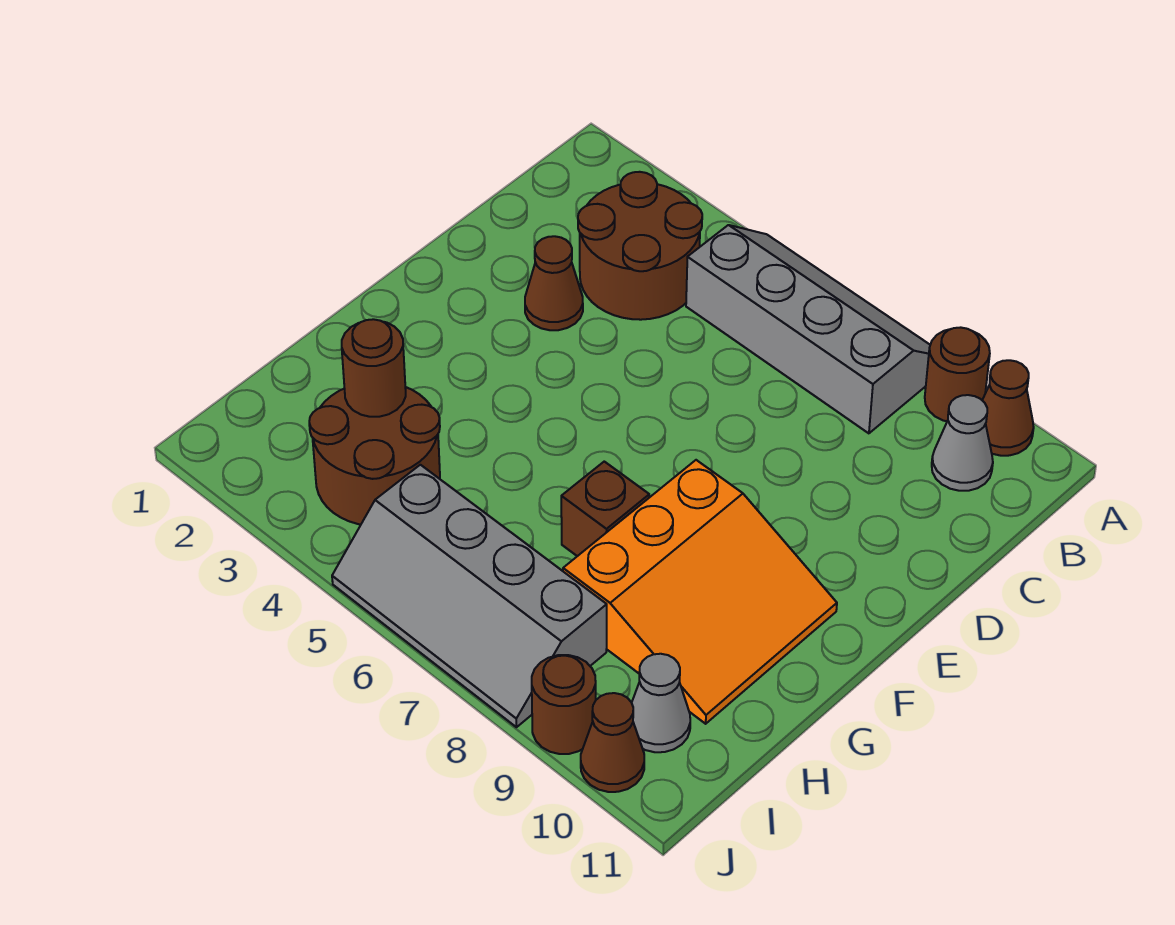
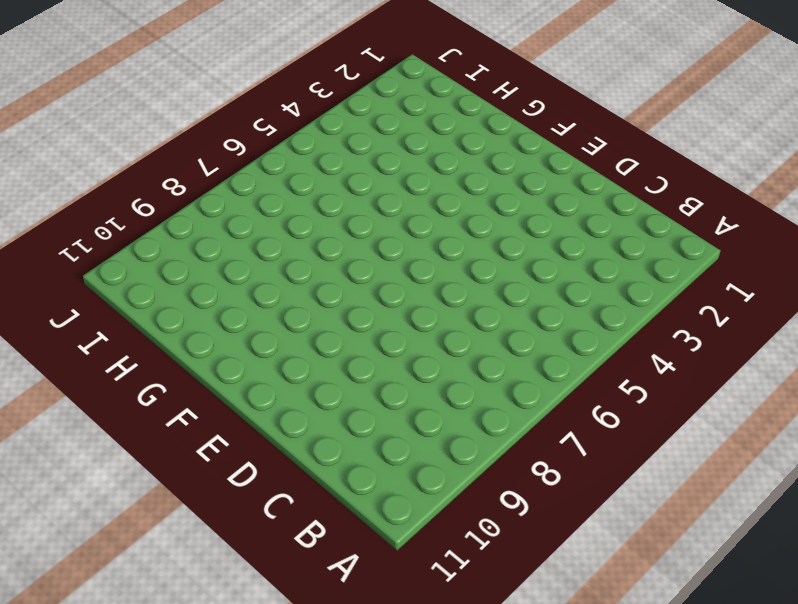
none -> grey slope A5:B8 level 1 top B
none -> brown round brick A9 level 1
none -> brown cone A10 level 1

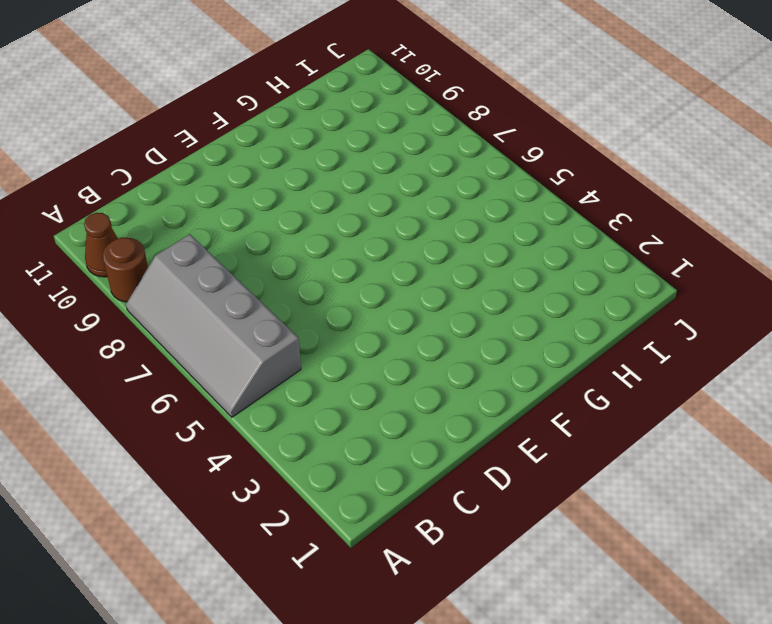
none -> brown round brick B3:C4 level 1
none -> grey cone B10 level 1
none -> brown cone D3 level 1

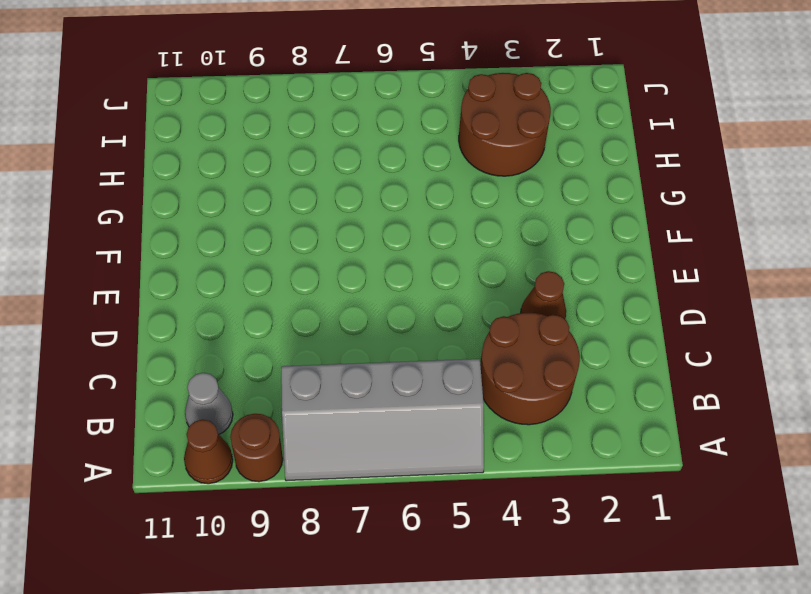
none -> orange slope F8:H10 level 1 top 8
none -> brown brick G7 level 1
none -> grey slope I5:J8 level 1 top I

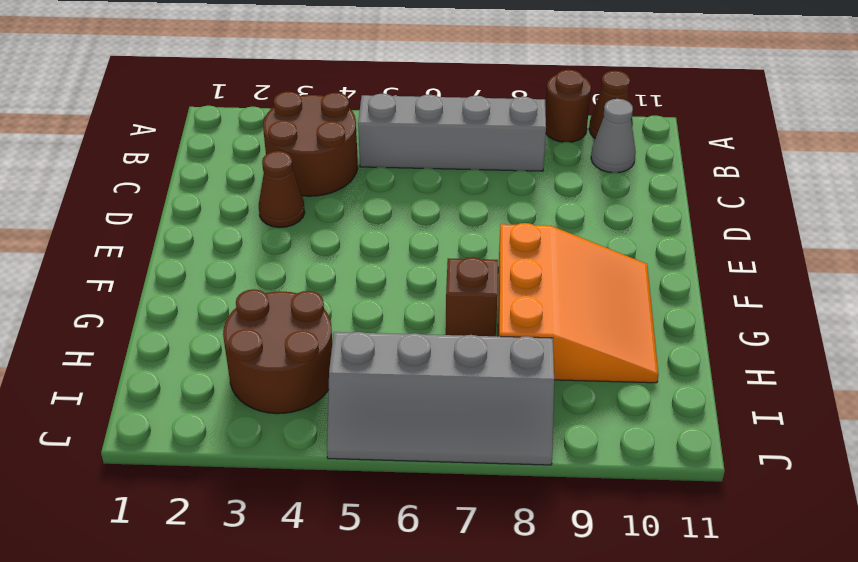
none -> grey cone I10 level 1
none -> brown round brick J9 level 1
none -> brown cone J10 level 1

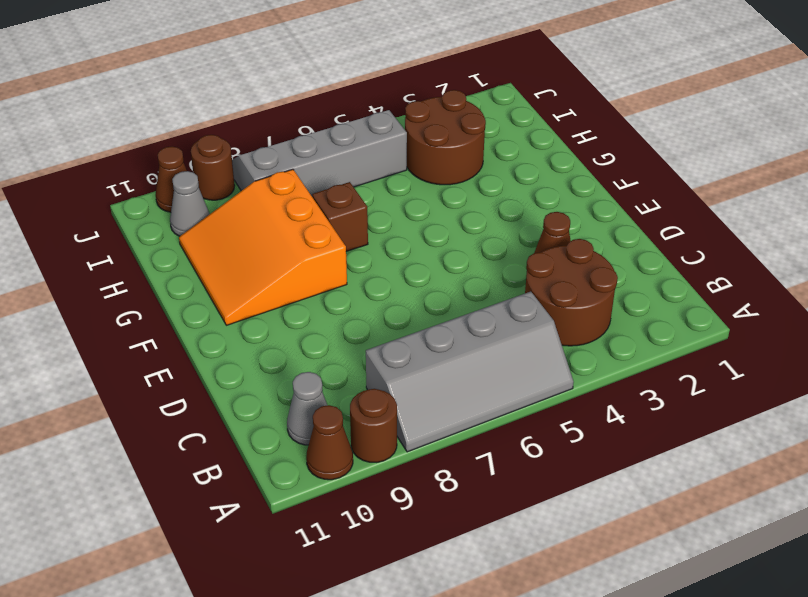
none -> brown round brick H3 level 2

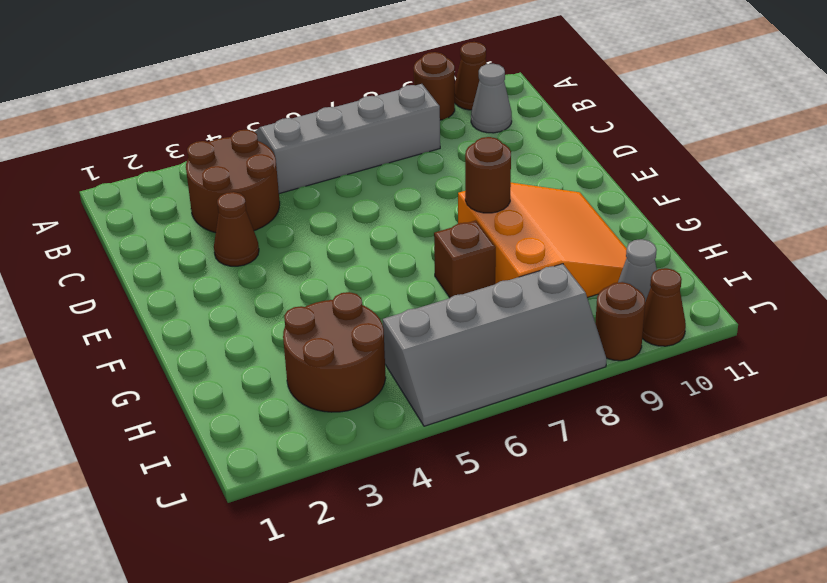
brown round brick F8 level 2 -> brown round brick H3 level 2

